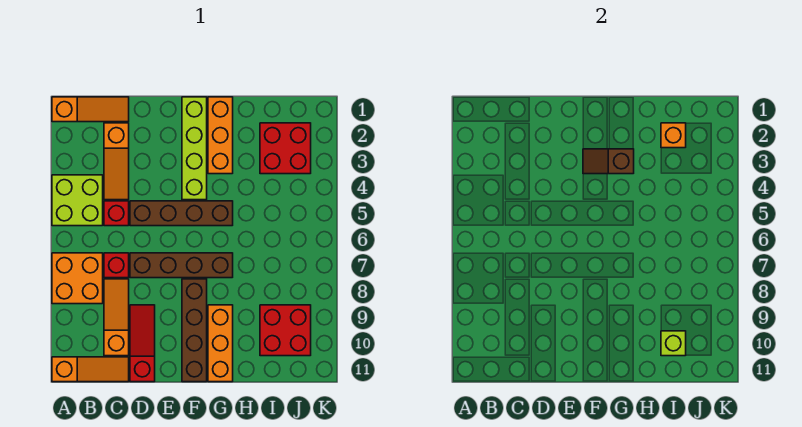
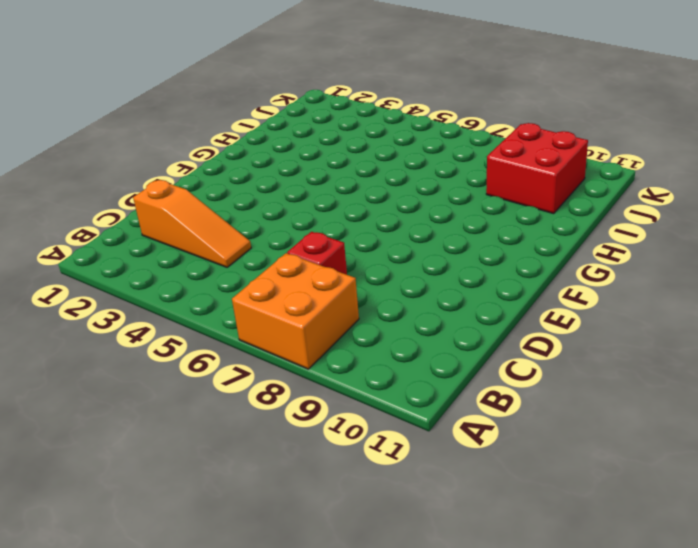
none -> orange slope A1:C1 level 1 top A
none -> lime brick A4:B5 level 1
none -> orange slope A11:C11 level 1 top A

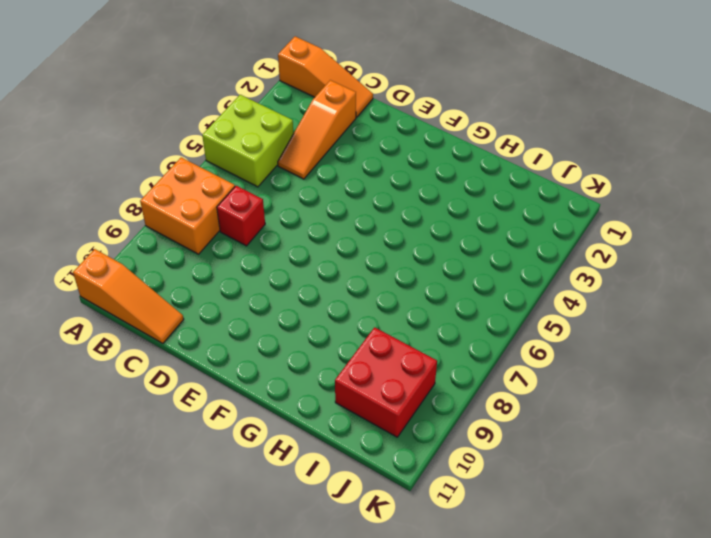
none -> red brick C5 level 1
none -> orange slope C8:C10 level 1 top 10
none -> brown brick D5:G5 level 1

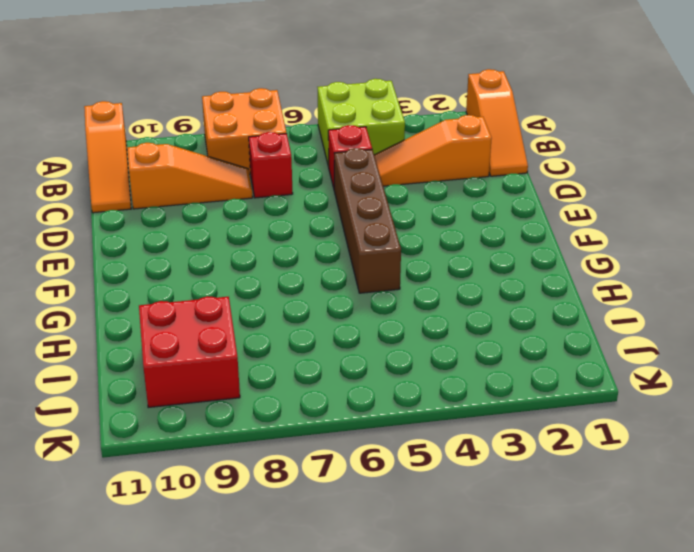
none -> brown brick D7:G7 level 1
none -> red slope D9:D11 level 1 top 11
none -> lime brick F1:F4 level 1

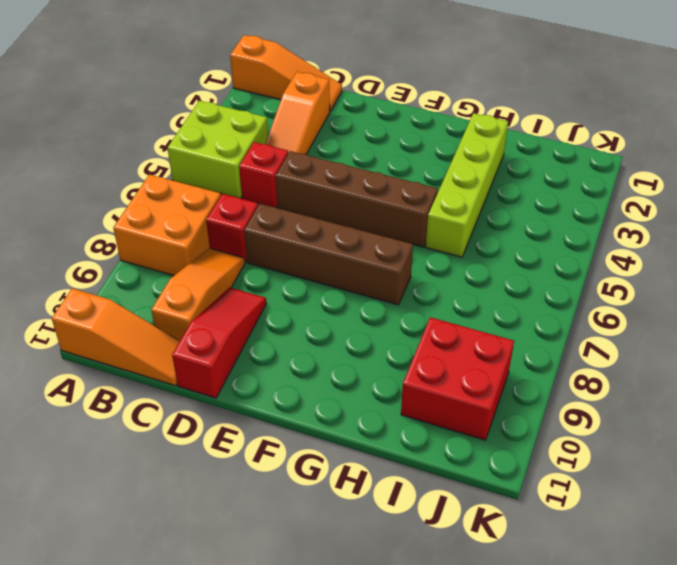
lime brick H2:H5 level 1 -> lime brick F1:F4 level 1
none -> brown brick F8:F11 level 1
none -> orange brick G1:G3 level 1
none -> orange brick G9:G11 level 1

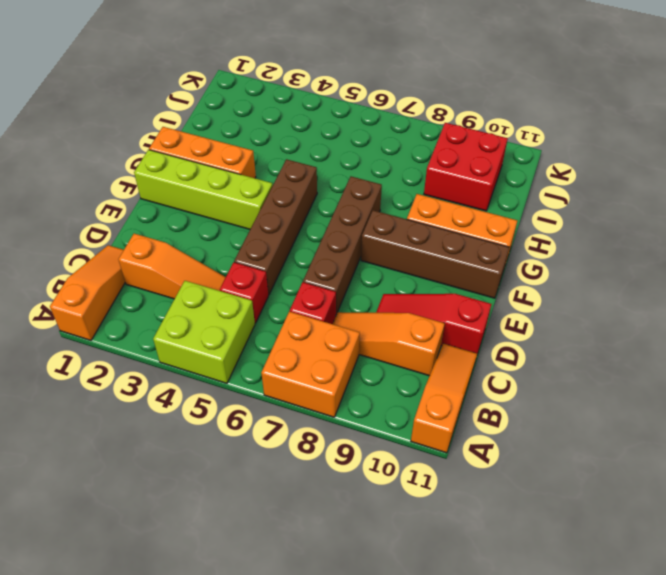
none -> red brick I2:J3 level 1
none -> brown slope F3:G3 level 2 top G
none -> orange brick I2 level 2

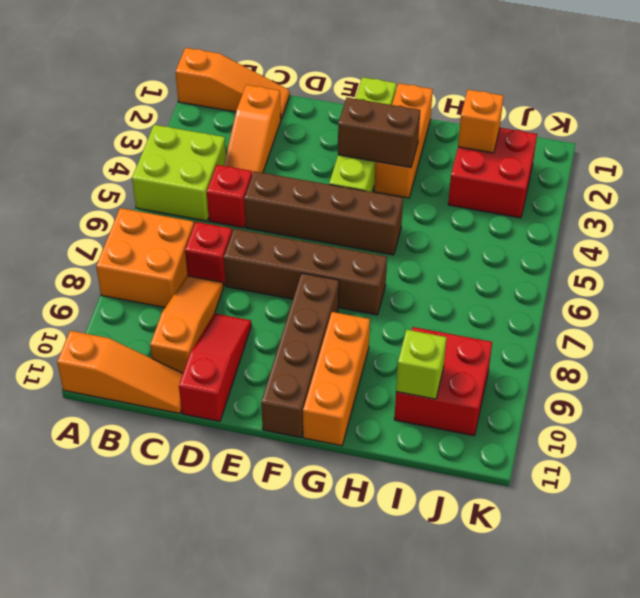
brown brick F3:G3 level 2 -> brown slope F3:G3 level 2 top G

